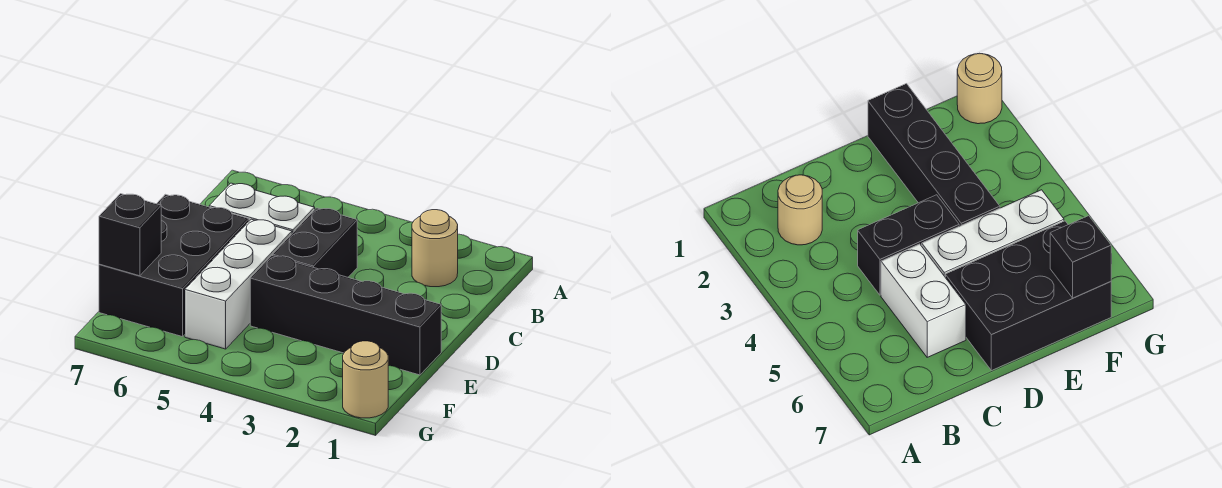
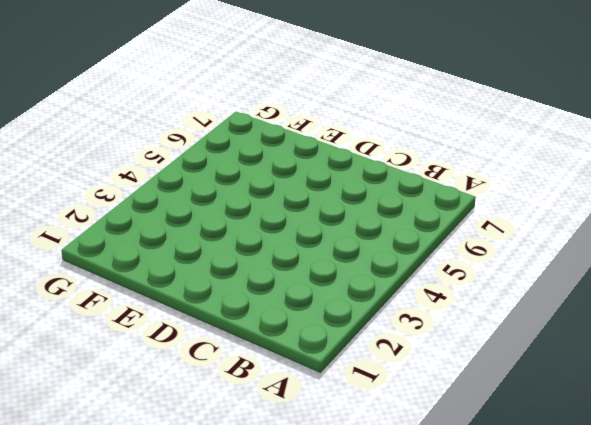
none -> tan round brick B2 level 1
none -> black brick C4:D4 level 1

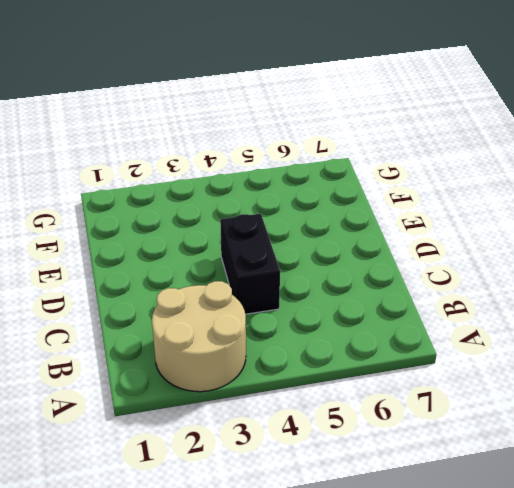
tan round brick A2:B3 level 1 -> tan round brick B2 level 1
none -> white brick C5:C6 level 1
none -> white brick D5:F5 level 1

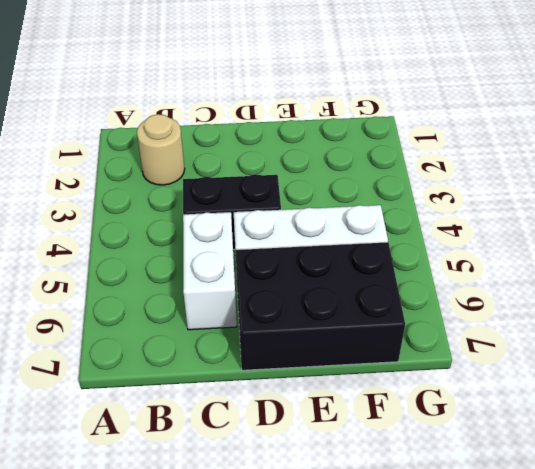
none -> black brick E1:E4 level 1
none -> tan round brick G1 level 1

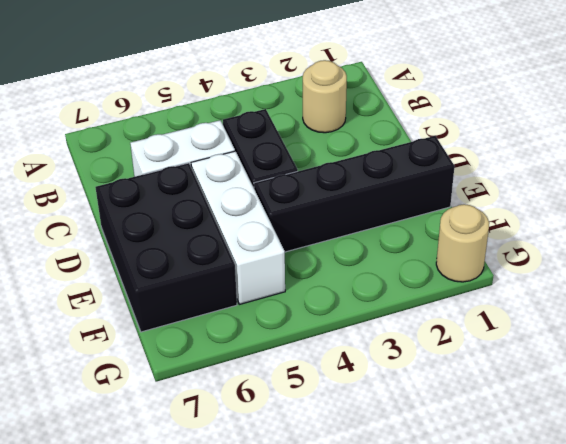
none -> black brick F7 level 2

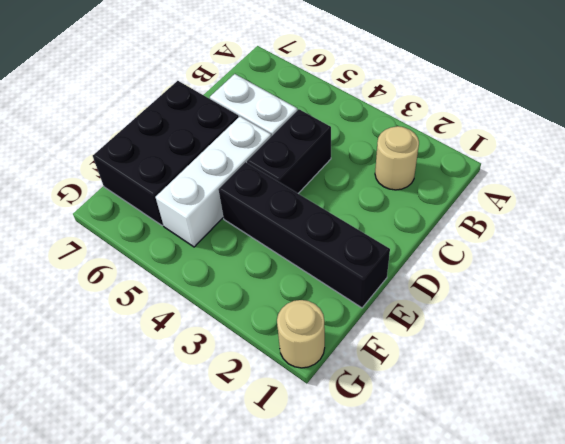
none -> black brick F7 level 2

